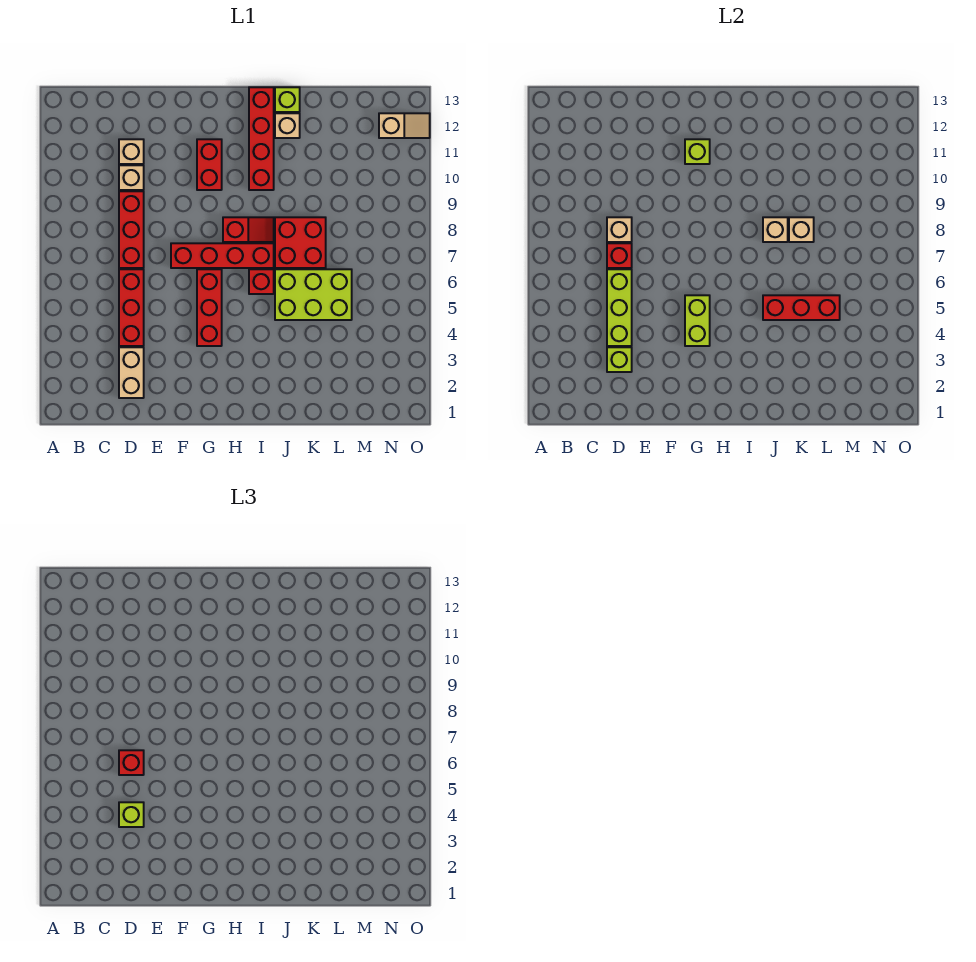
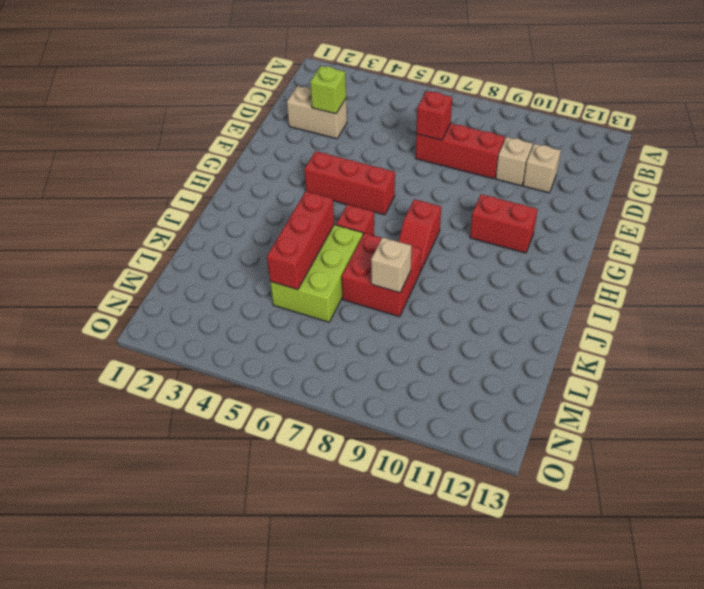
none -> red brick D4:D6 level 1
none -> red brick F7:I7 level 1
none -> red brick I10:I13 level 1

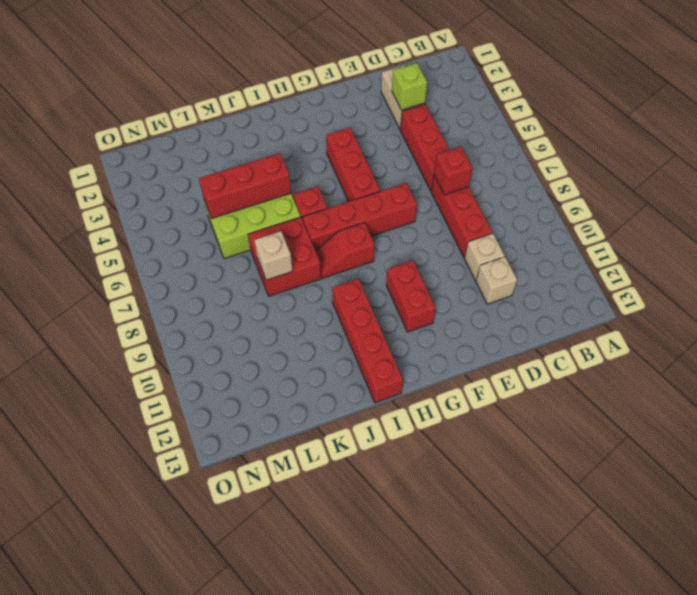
none -> tan brick J12 level 1
none -> lime brick J13 level 1
none -> tan slope N12:O12 level 1 top N

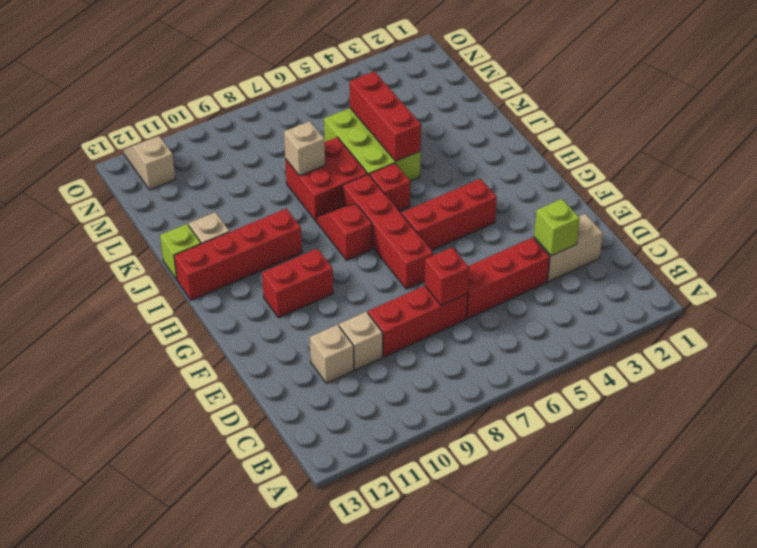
none -> lime brick D4:D6 level 2
none -> tan brick D8 level 2
none -> lime brick G4:G5 level 2

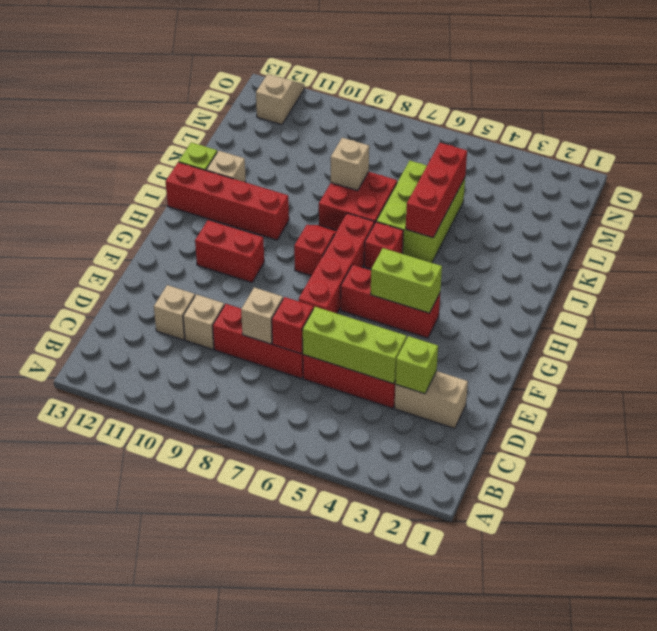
none -> lime brick G11 level 2
none -> tan brick J8 level 2
none -> lime brick D4 level 3

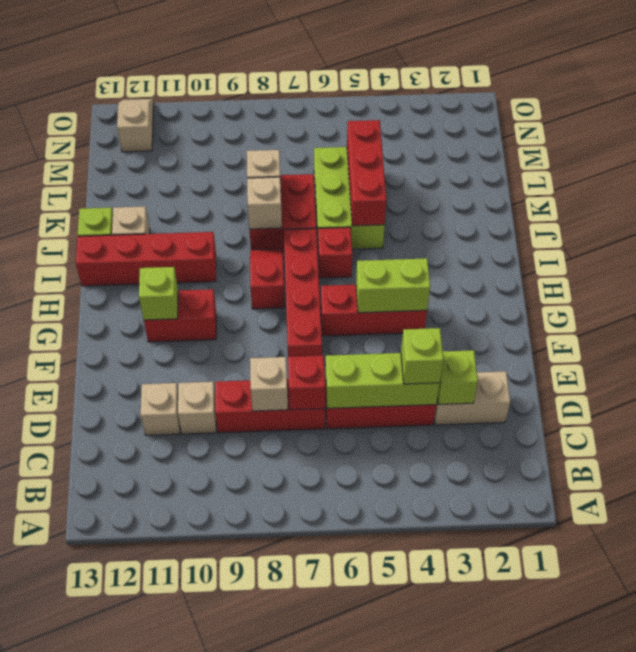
none -> red brick D6 level 3

